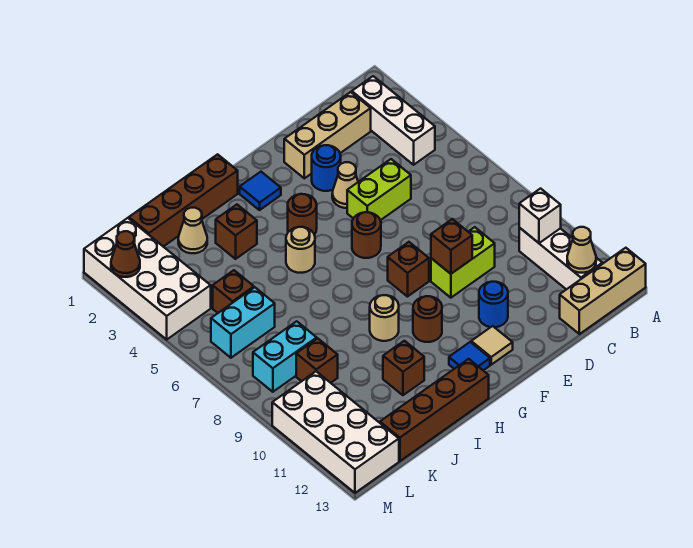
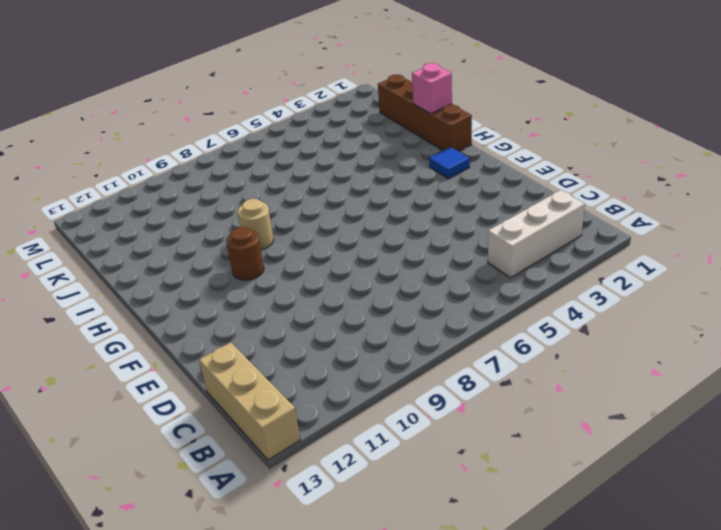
pink brick I1 level 2 -> none
none -> white brick B10:B12 level 1
none -> tan brick C2:E2 level 1
none -> lime brick D5:E5 level 1
none -> lime brick D9:E9 level 1

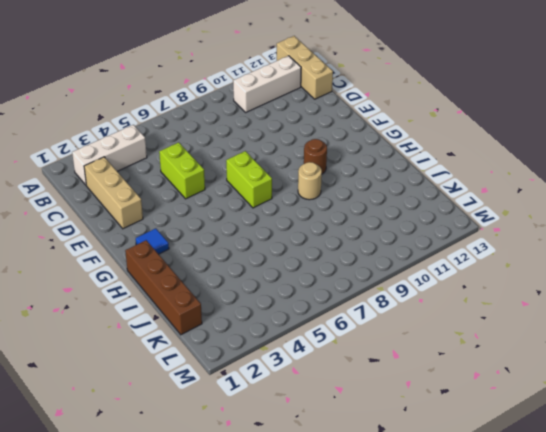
lime brick F7:G7 level 1 -> lime brick D9:E9 level 1
none -> blue round brick E3 level 1
none -> tan cone E4 level 1
none -> blue round brick E11 level 1
none -> brown round brick F6 level 1

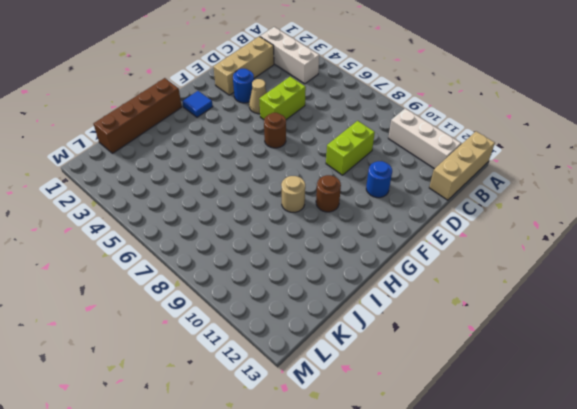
none -> brown brick F8 level 1
none -> tan tile F12 level 1
none -> brown round brick G4 level 1
none -> blue tile G12 level 1

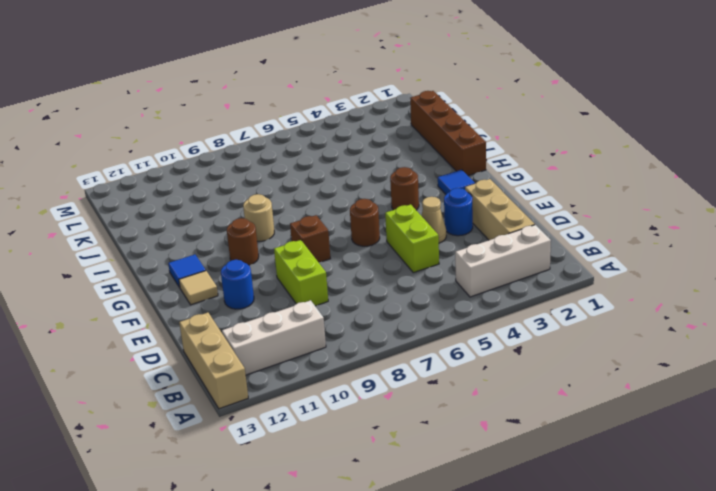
none -> tan round brick H5 level 1
none -> brown brick H13:K13 level 1
none -> brown brick I3 level 1
none -> brown brick I11 level 1

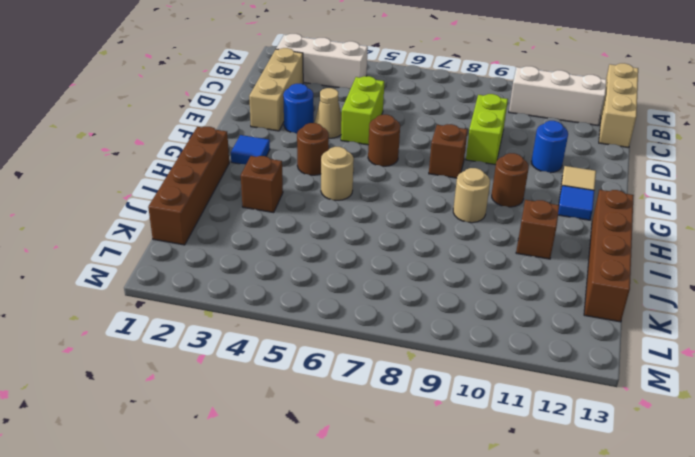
none -> tan cone J2 level 1
none -> brown brick K5 level 1
none -> cyan brick K6:L6 level 1
none -> cyan brick K8:L8 level 1

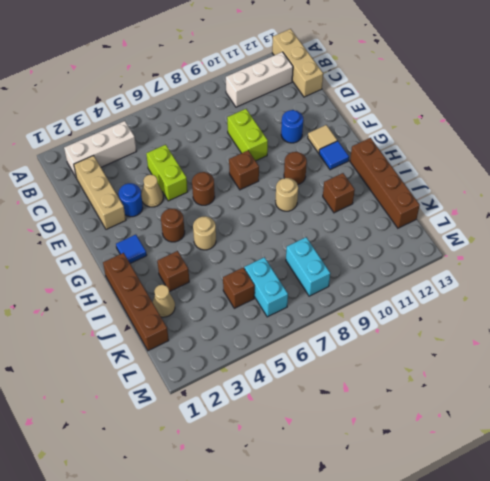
none -> brown brick K9 level 1
none -> white brick L1:M4 level 1
none -> white brick L10:M13 level 1
none -> white brick B10 level 2

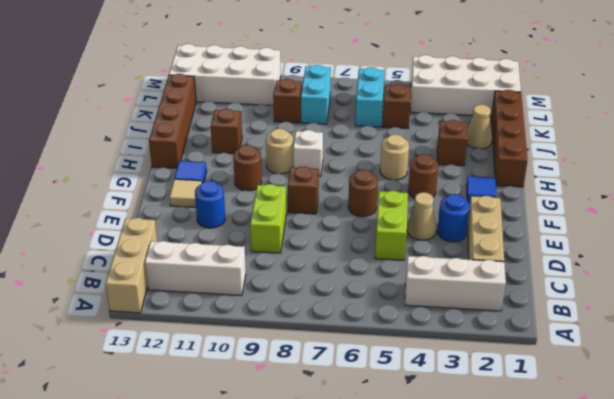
white brick H8 level 1 -> white brick B10 level 2
none -> tan cone B12 level 2
none -> brown brick E9 level 2
none -> brown cone M2 level 2

